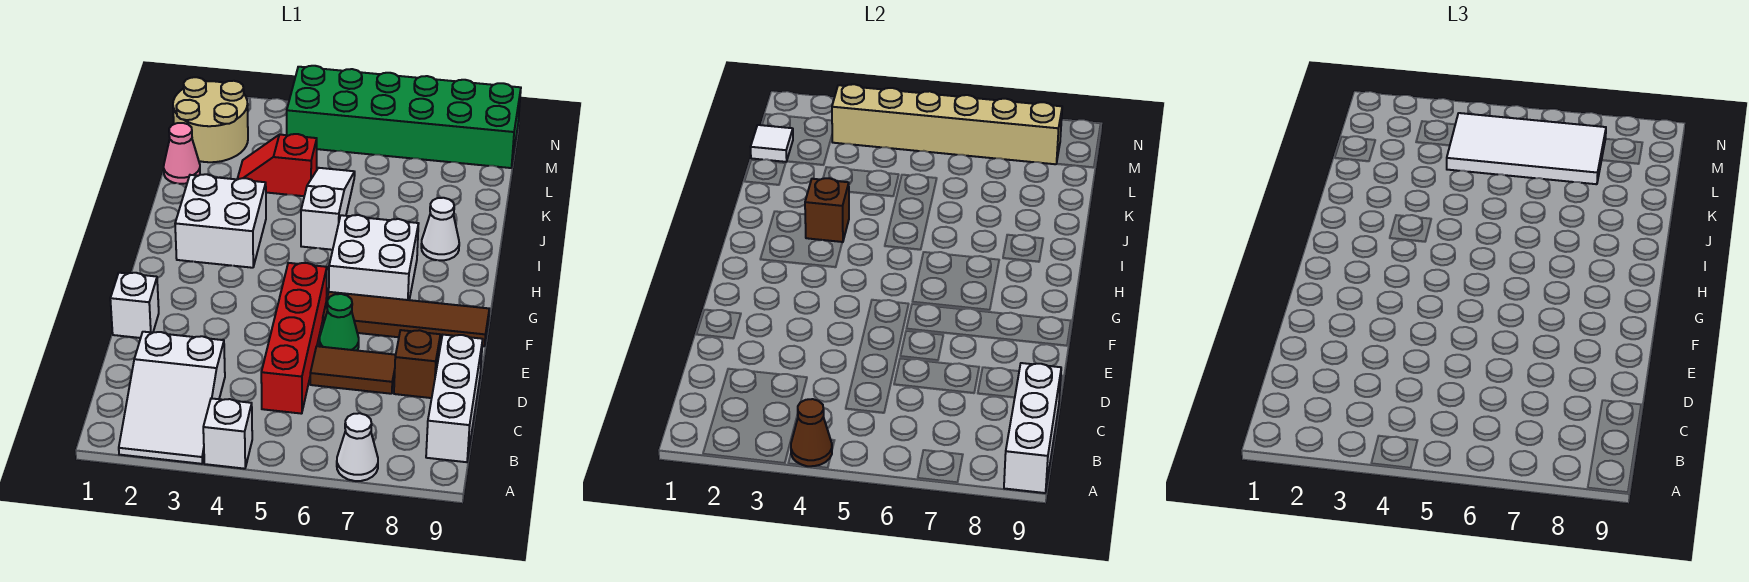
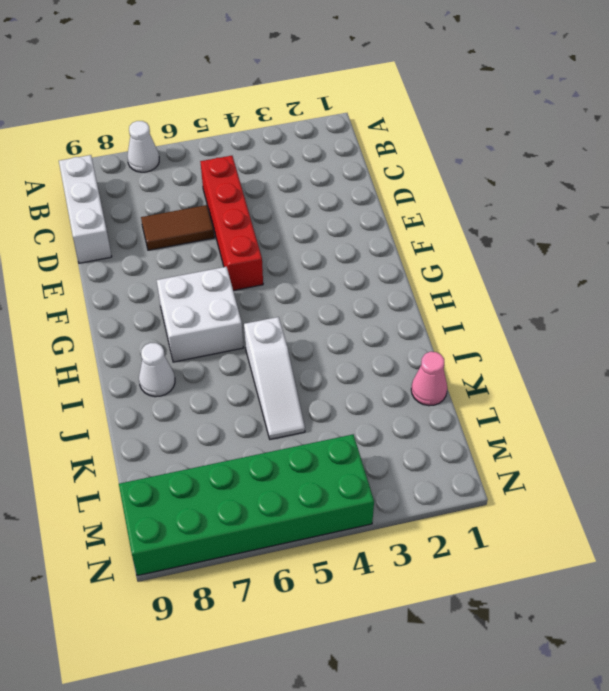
none -> white slope A2:C3 level 1 top C
none -> white brick A4 level 1
none -> brown brick D8 level 1

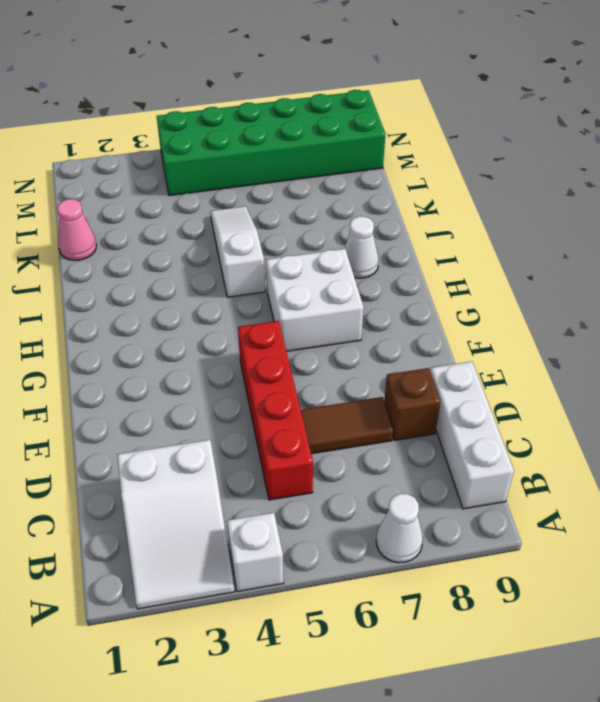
none -> white brick E1 level 1
none -> green cone E6 level 1
none -> brown tile F6:F9 level 1

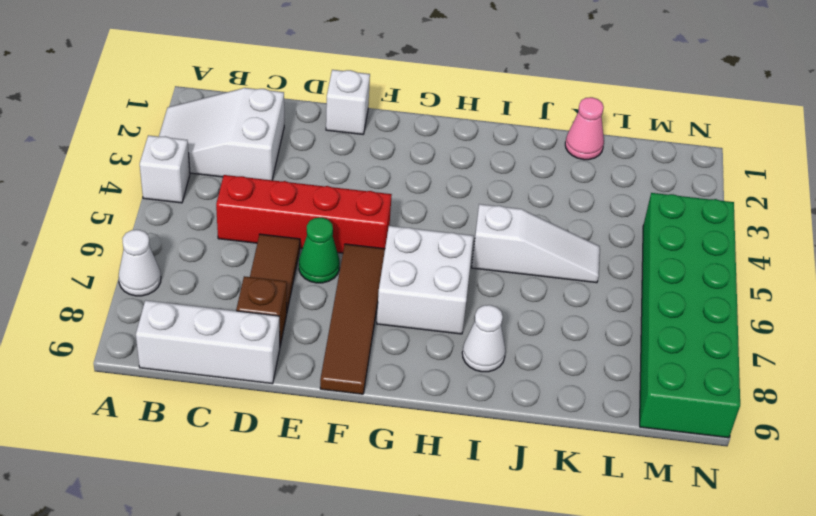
none -> white brick H2:I3 level 1
none -> red slope K3:K4 level 1 top 4
none -> tan round brick L1:M2 level 1

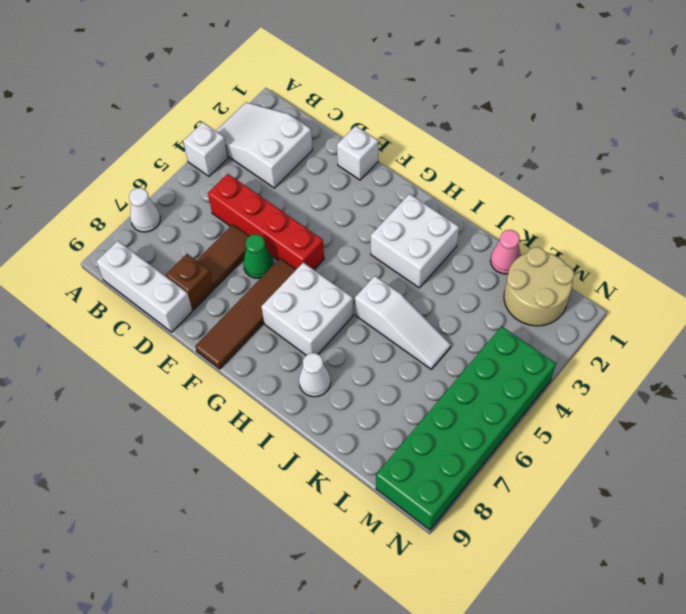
none -> red slope K3:K4 level 1 top 4
none -> brown cone A4 level 2
none -> white brick A9:C9 level 2

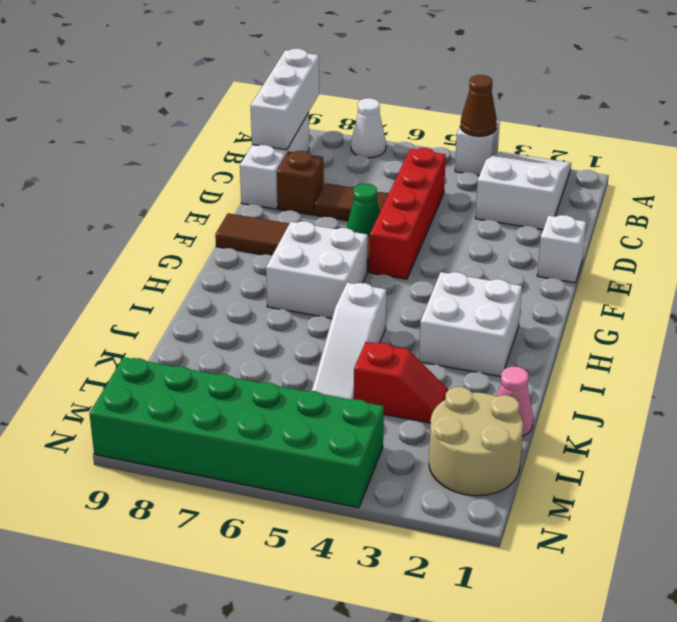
none -> white cone I8 level 1
none -> brown brick I3 level 2
none -> white tile L1 level 2

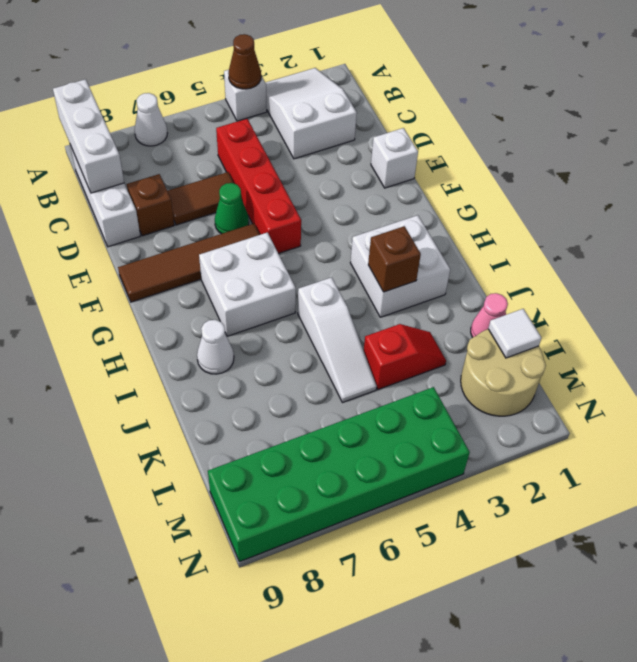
none -> tan brick M3:M8 level 2
none -> white tile L4:M7 level 3

